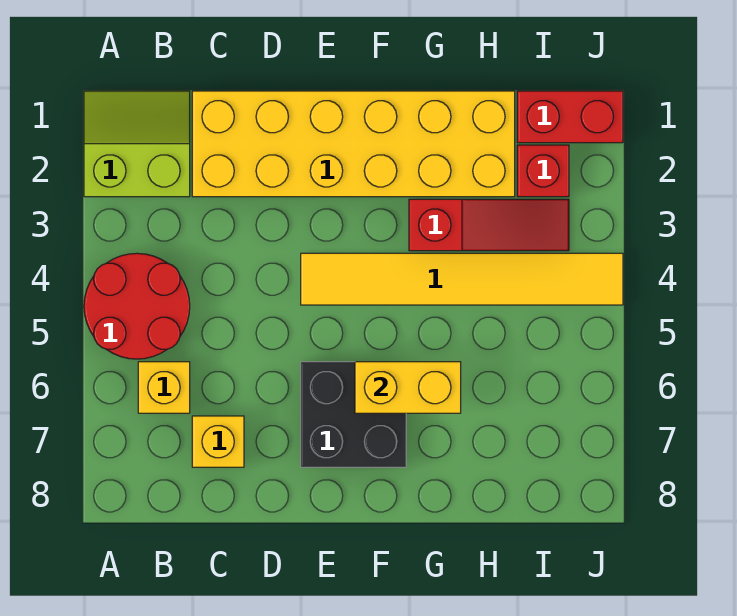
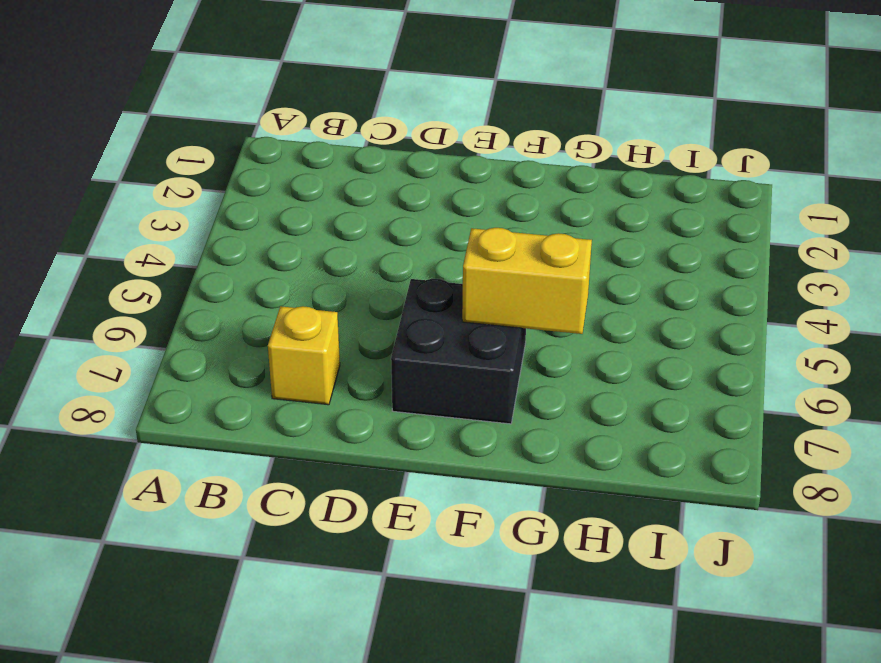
none -> lime slope A1:B2 level 1 top 2
none -> red round brick A4:B5 level 1

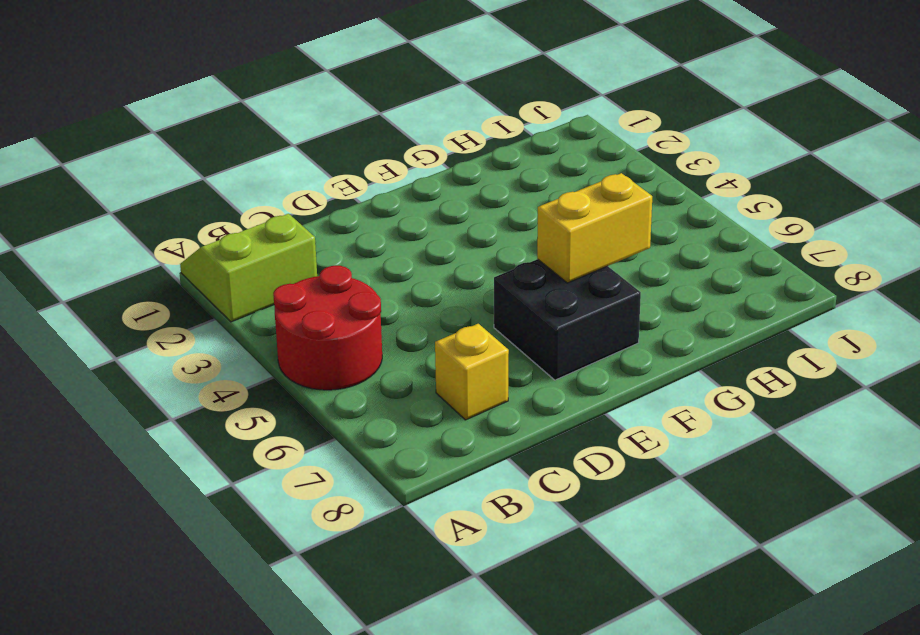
none -> yellow brick B6 level 1
none -> yellow brick C1:H2 level 1

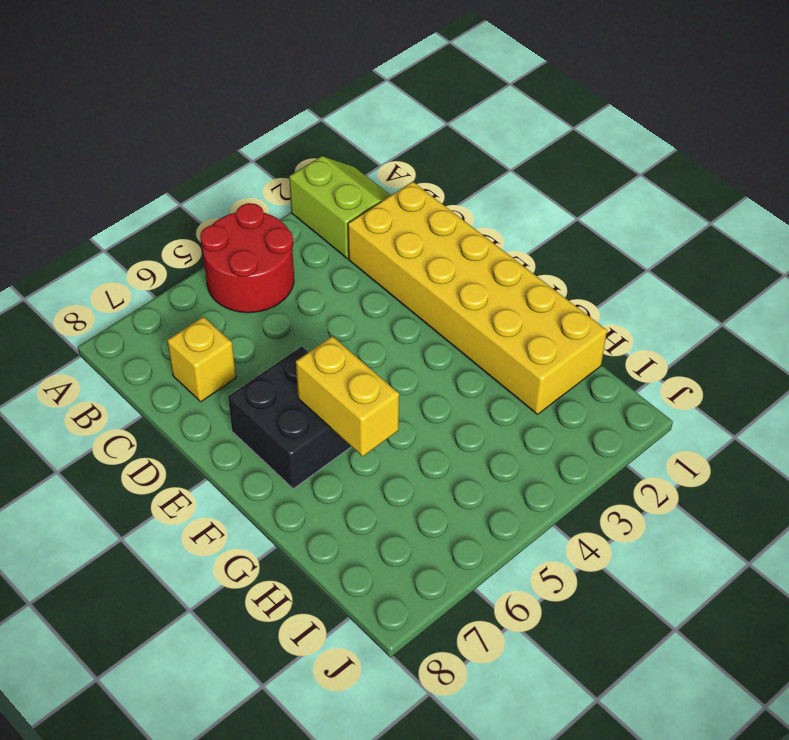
none -> yellow brick B6 level 1
none -> yellow tile E4:J4 level 1

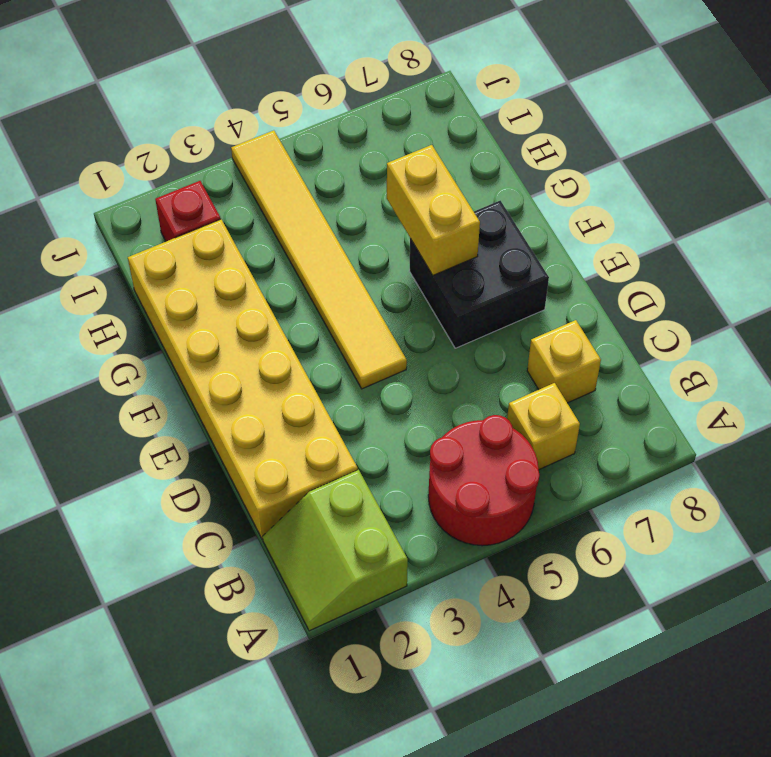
none -> red slope G3:I3 level 1 top G
none -> red brick I1:J1 level 1

